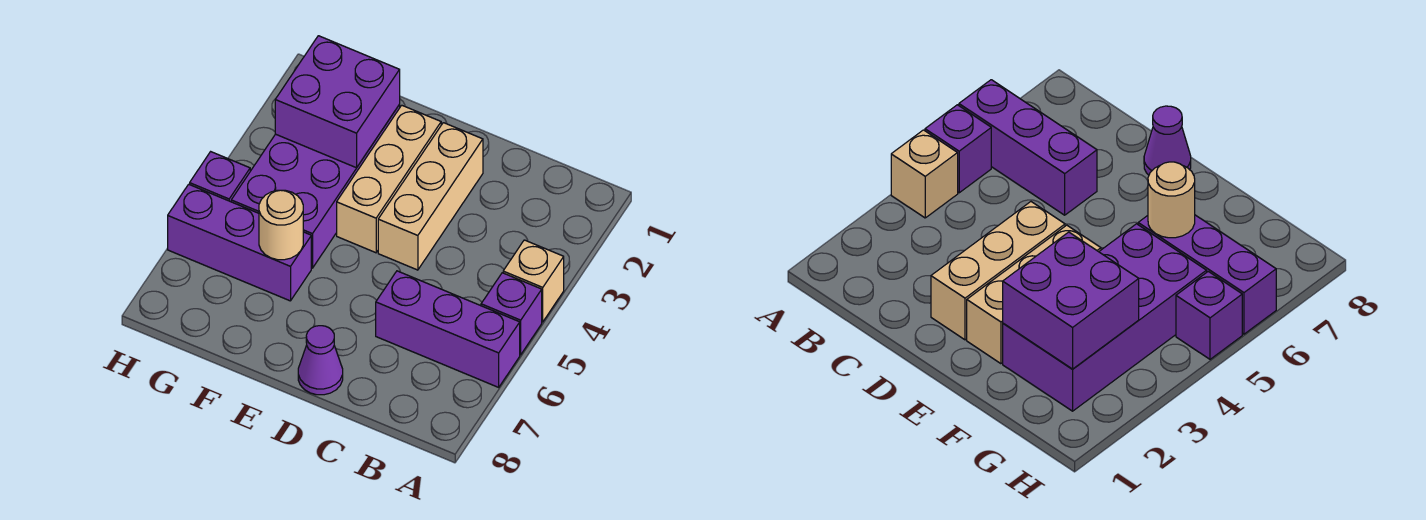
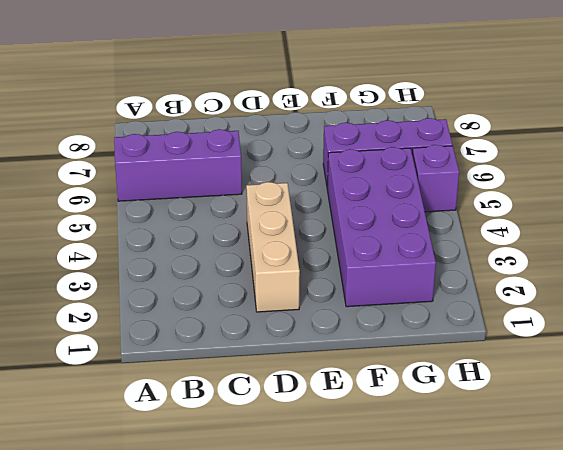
none -> tan brick A4 level 1
none -> purple brick A5 level 1

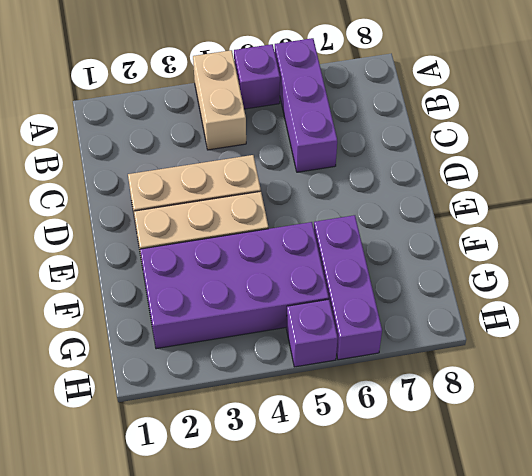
tan brick A4:B4 level 1 -> tan brick A4 level 1
none -> purple cone D8 level 1
none -> purple brick F2:G3 level 2

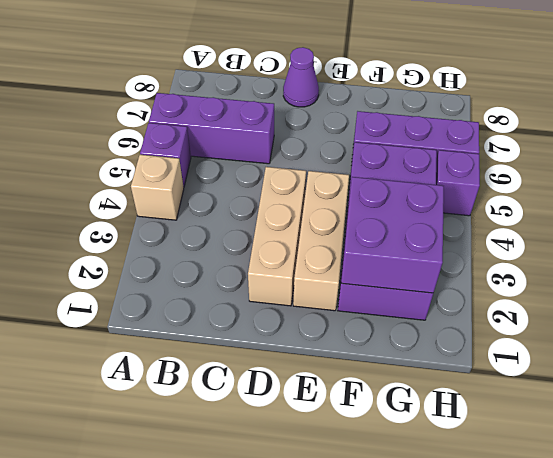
none -> tan round brick F6 level 2

